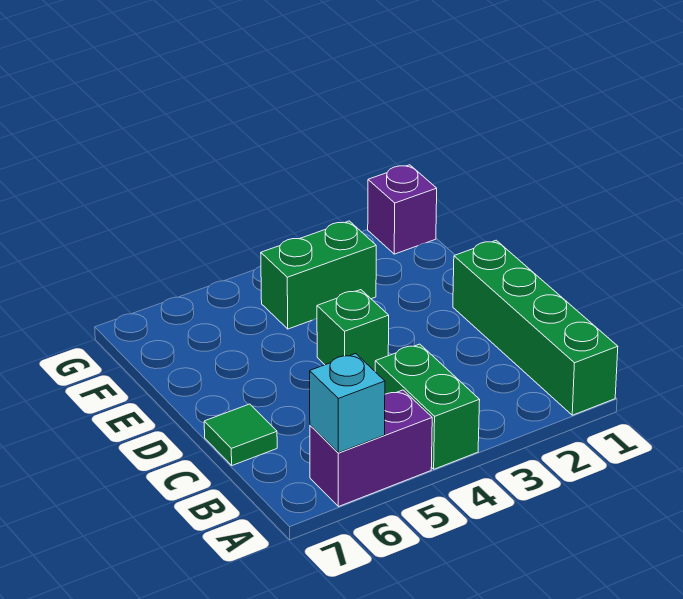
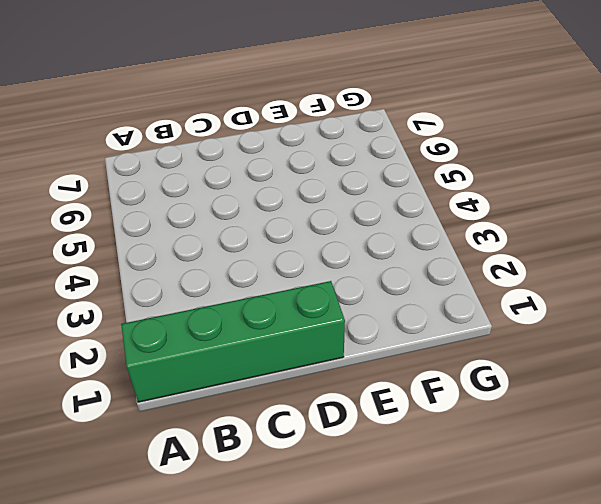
none -> green brick A4:B4 level 1
none -> purple brick A5:A6 level 1

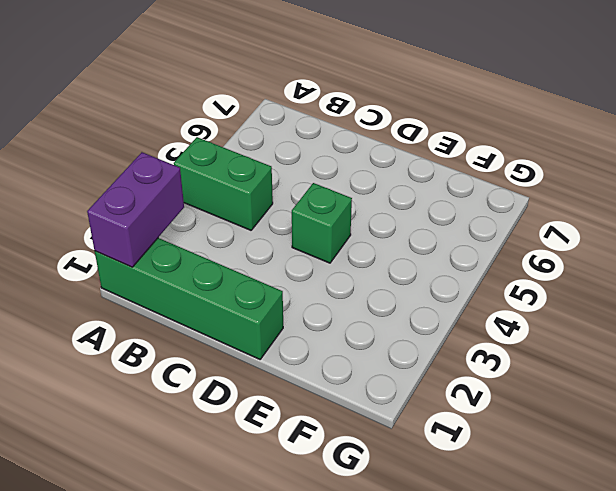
purple brick A1:A2 level 2 -> purple brick A5:A6 level 1
none -> green tile C7 level 1
none -> green brick F3:F4 level 1

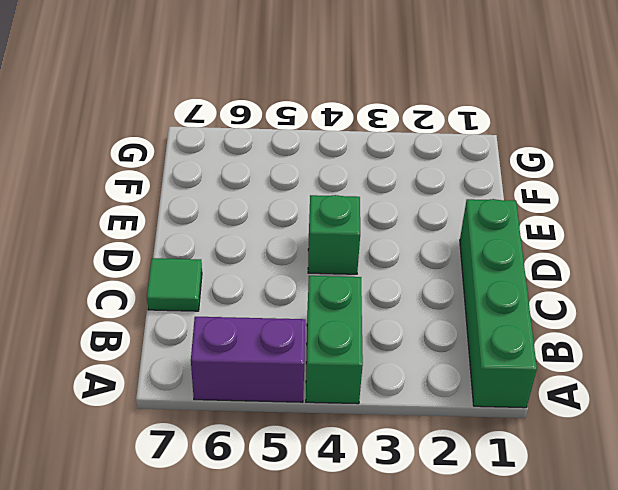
none -> green brick F3:F4 level 1
none -> purple brick G1 level 1

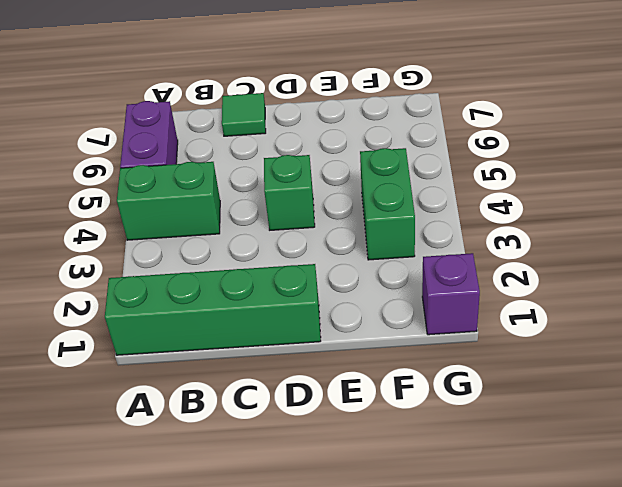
none -> cyan brick A6 level 2

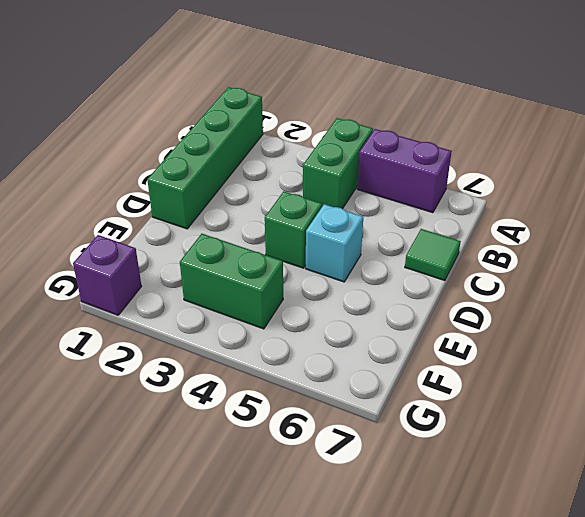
cyan brick D5 level 1 -> cyan brick A6 level 2

